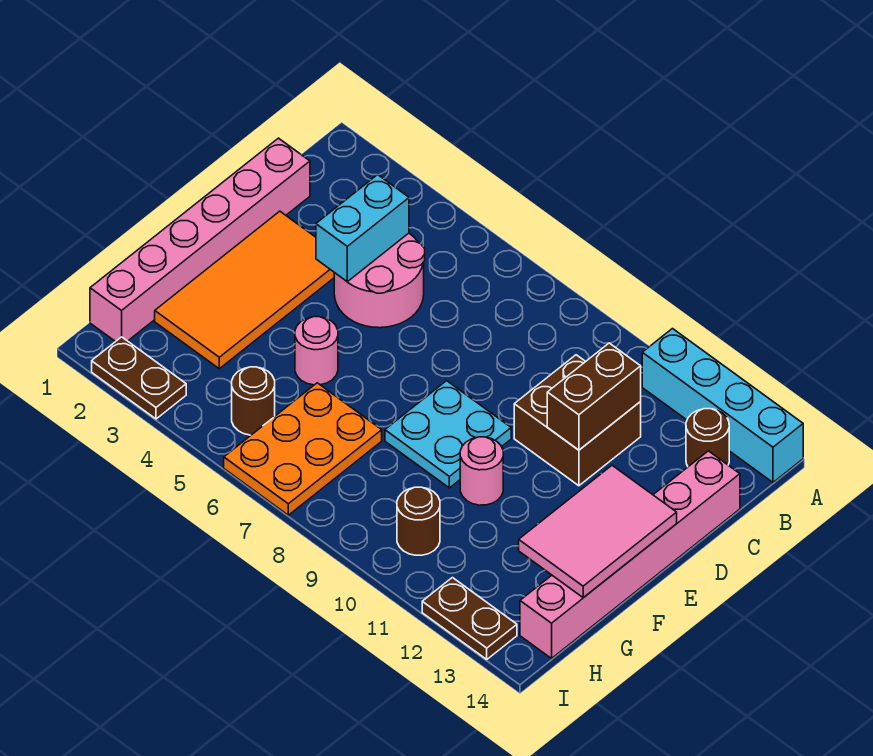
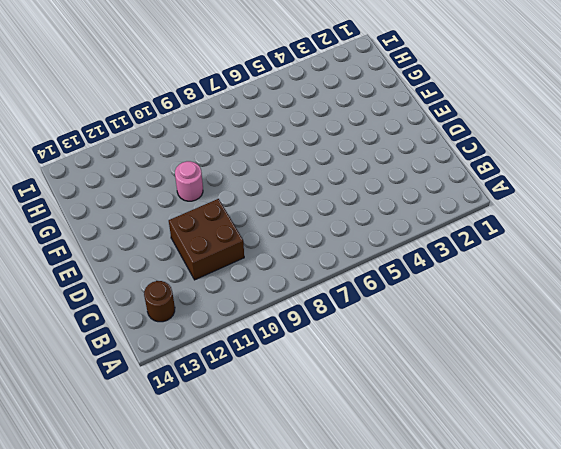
none -> cyan brick A11:A14 level 1
none -> pink brick C1:H1 level 1
none -> pink round brick C4:D5 level 1

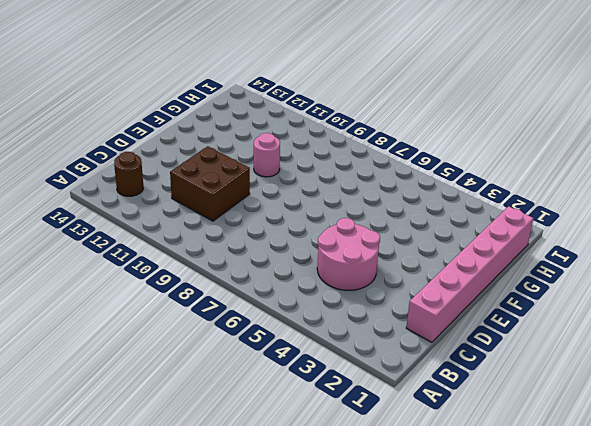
none -> cyan brick A11:A14 level 1
none -> pink brick C14:H14 level 1
none -> orange tile D2:G3 level 1

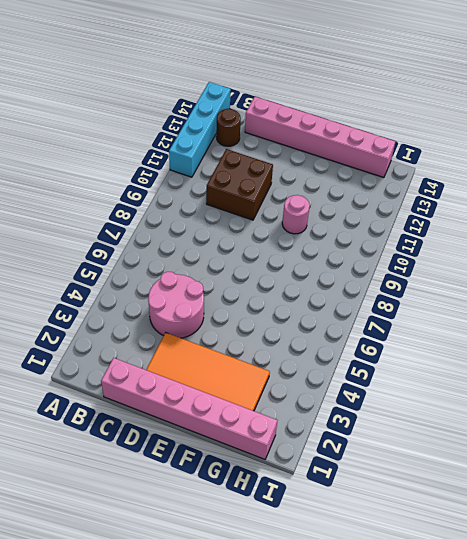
none -> cyan plate E8:F9 level 1
none -> pink round brick F5 level 1
none -> orange plate G6:I7 level 1

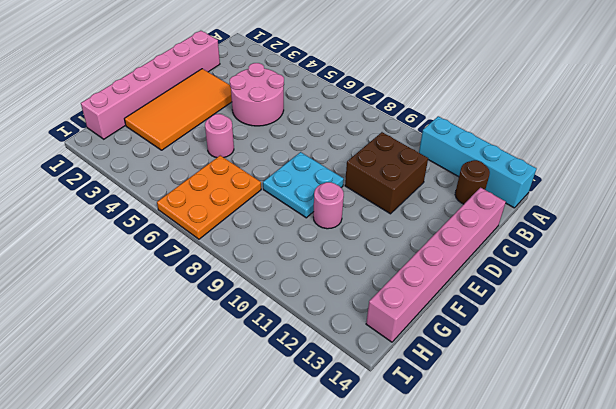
none -> brown round brick H5 level 1
none -> brown round brick H10 level 1
none -> brown plate I2:I3 level 1

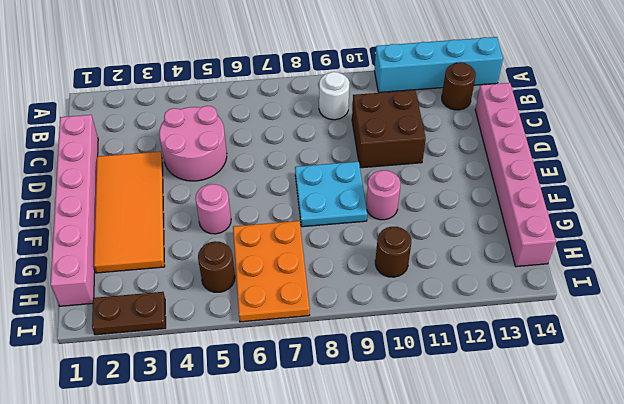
white round brick B9 level 1 -> none
none -> brown plate I12:I13 level 1
none -> cyan brick C4:D4 level 2
none -> brown brick C11:D11 level 2

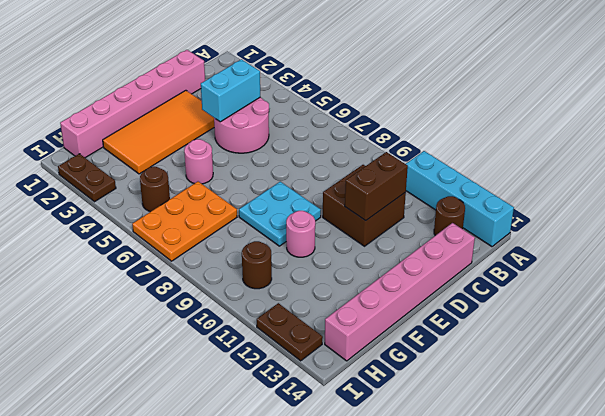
none -> pink tile E13:G14 level 2

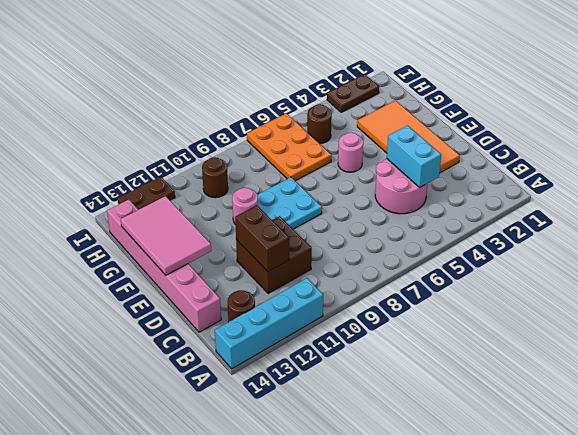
none -> pink brick C1:H1 level 1

